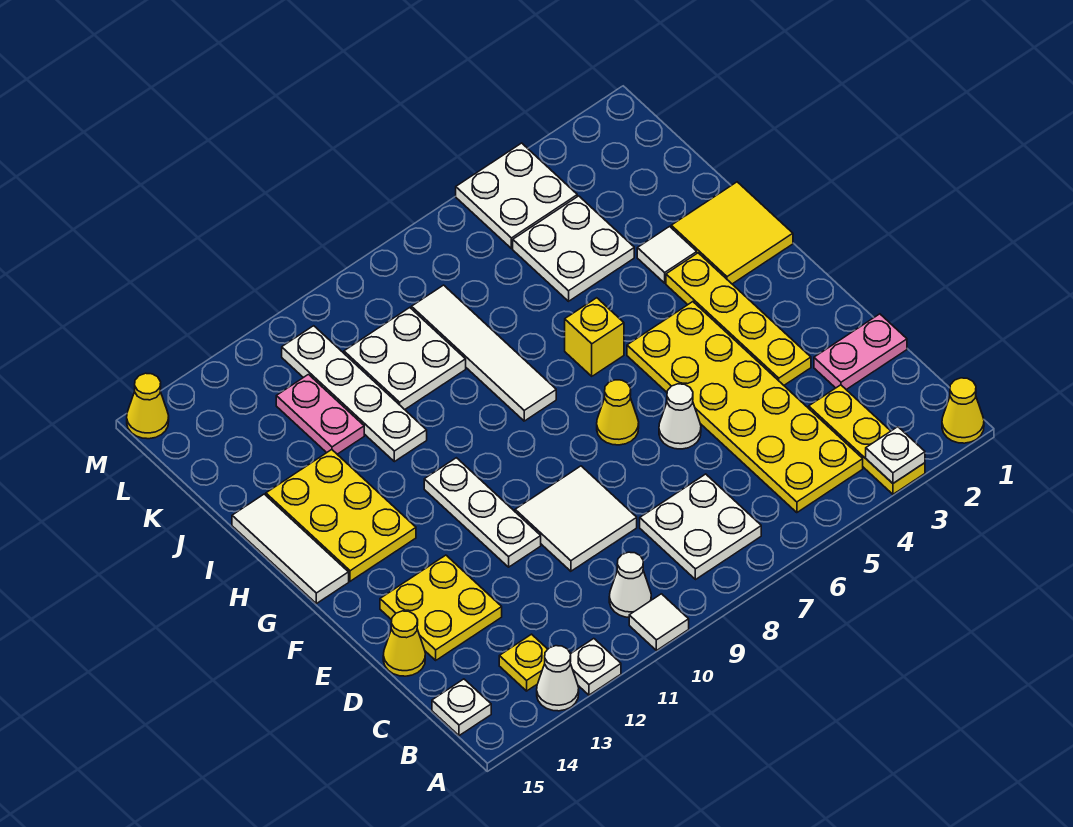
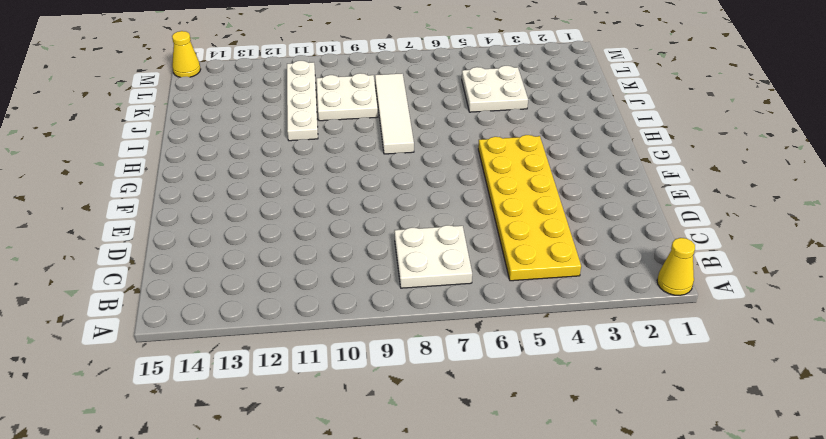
none -> yellow plate A3:C3 level 1
none -> white tile A10 level 1
none -> white plate A12 level 1
none -> white cone A13 level 1

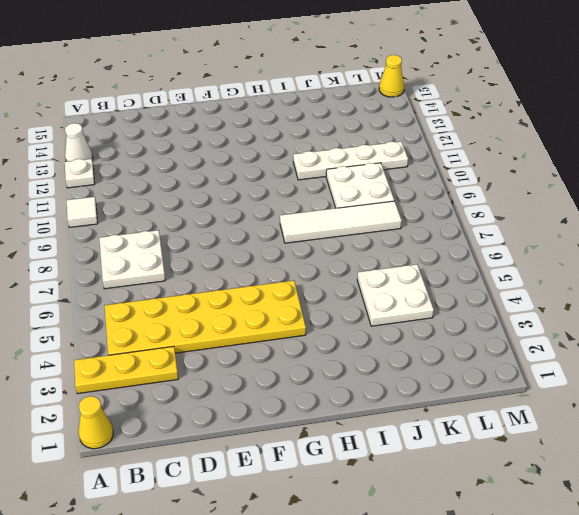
none -> white cone B10 level 1
none -> yellow plate B13 level 1
none -> white plate B15 level 1
none -> pink plate D1:D2 level 1

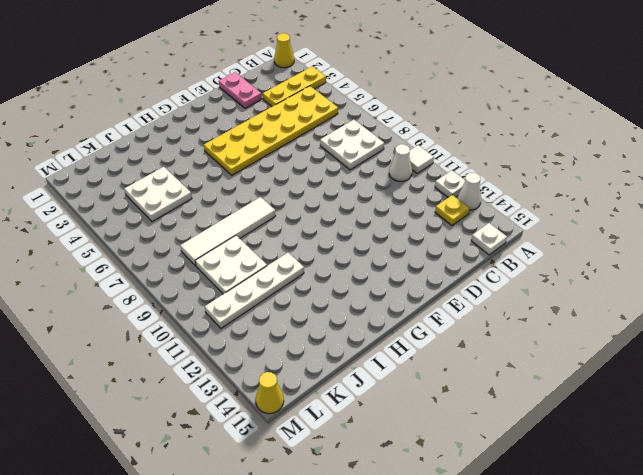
none -> white tile D9:E10 level 1
none -> yellow plate D13:E14 level 1
none -> yellow cone D15 level 1
none -> yellow plate E3:H3 level 1

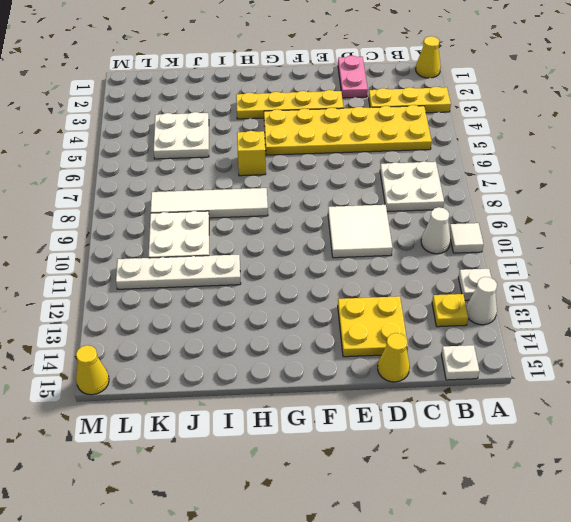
none -> white cone E6 level 1
none -> white plate E11:G11 level 1
none -> yellow cone F7 level 1
none -> yellow plate G13:I14 level 1

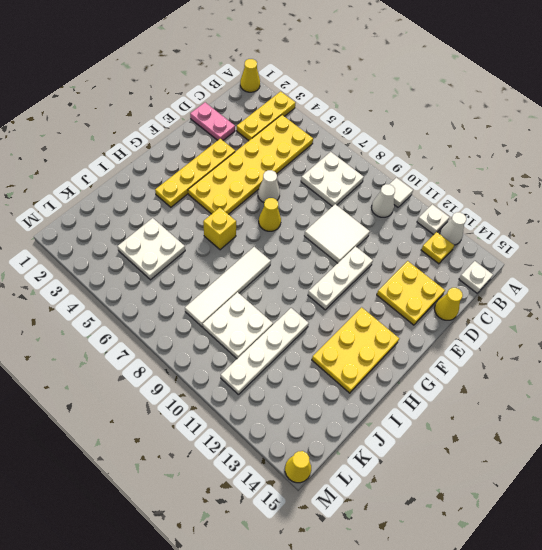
none -> white tile G15:I15 level 1
none -> yellow tile H1:I2 level 1
none -> white tile I3 level 1
none -> pink plate J12:K12 level 1

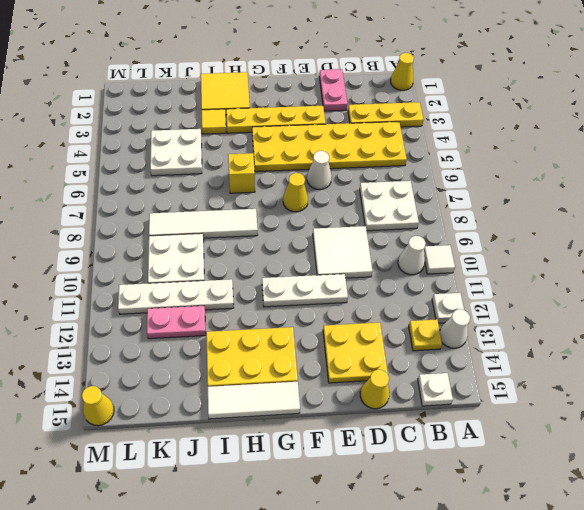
yellow tile I3 level 1 -> white tile I3 level 1
none -> white plate L4:M5 level 1
none -> white plate A3 level 2

